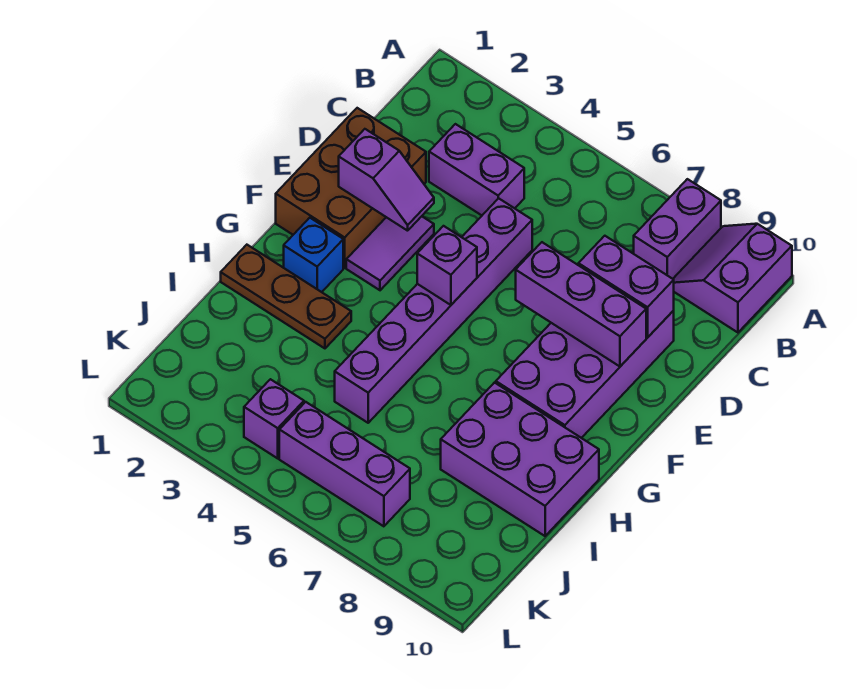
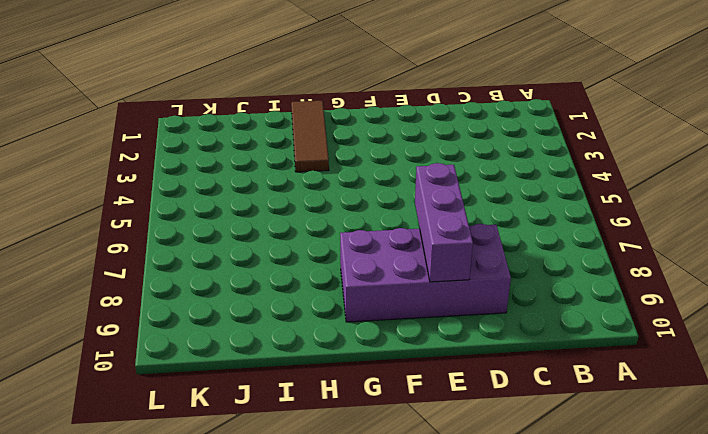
brown tile H1:H3 level 1 -> brown plate H1:H3 level 1
none -> purple brick A8:B8 level 1
none -> purple slope A9:B10 level 1 top 10
none -> purple brick C3:C4 level 1

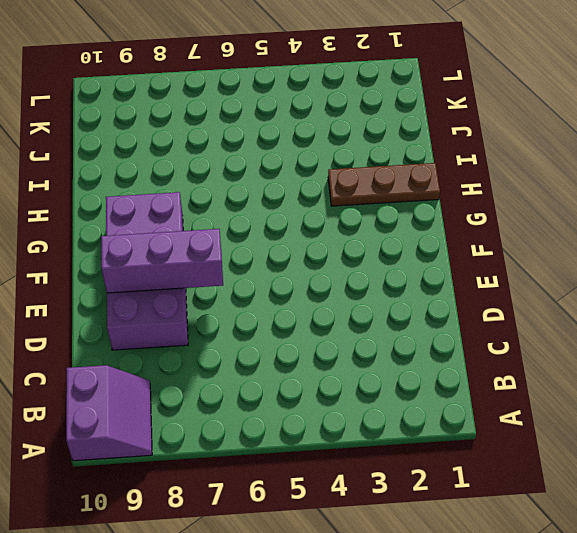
none -> purple brick A8:B8 level 1
none -> purple brick C3:C4 level 1
none -> brown brick D1:F2 level 1

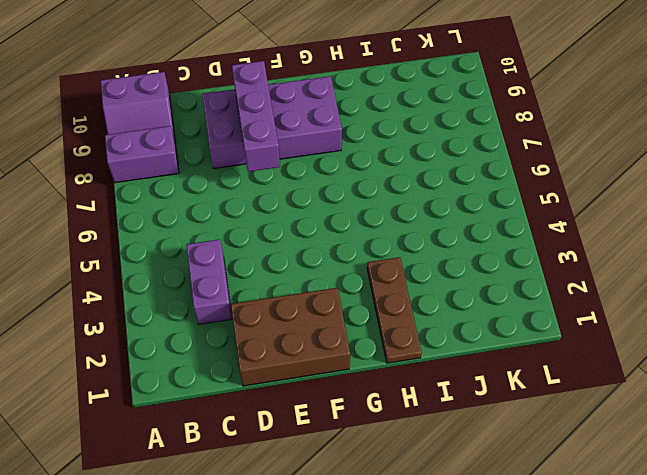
none -> purple brick D5:I5 level 1
none -> purple tile E3:F3 level 1
none -> blue brick G2 level 1

